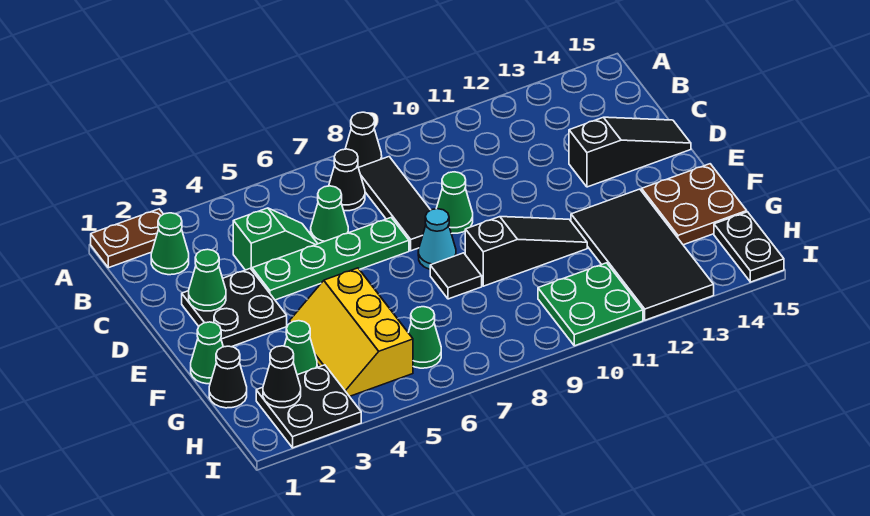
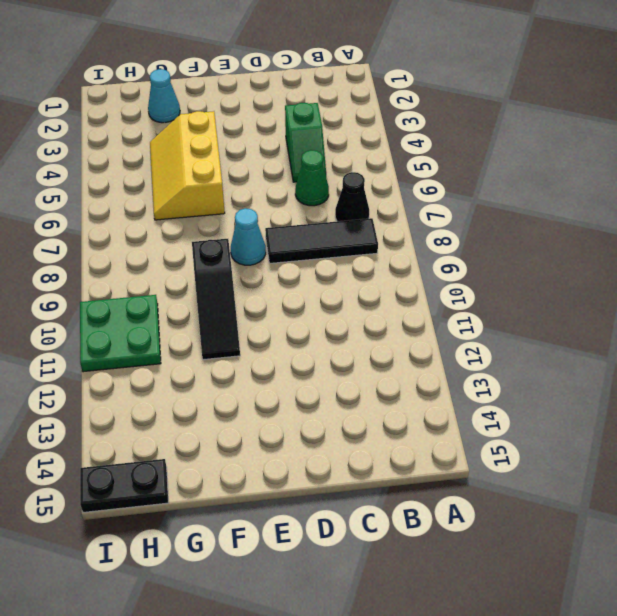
yellow slope F4:G6 level 1 top F -> yellow slope F4:H5 level 1 top 5
cyan cone G2 level 1 -> none
none -> brown plate A1:A2 level 1
none -> black cone A8 level 1
none -> green cone B2 level 1

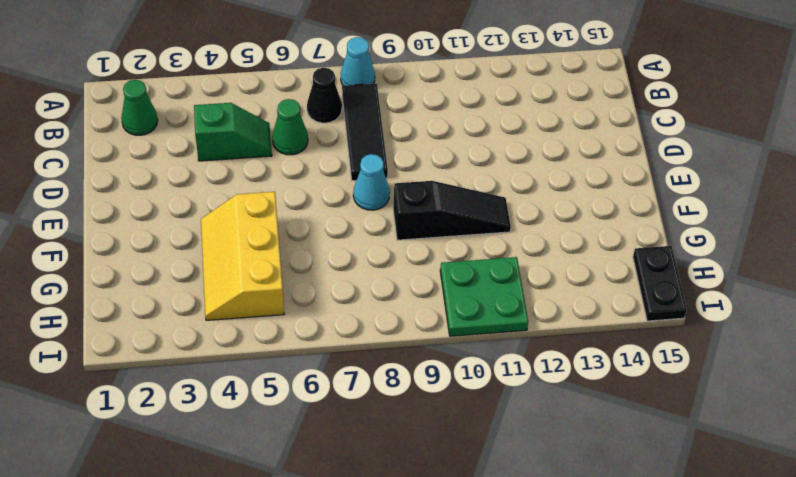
cyan cone A8 level 1 -> black cone A8 level 1
none -> brown plate A1:A2 level 1
none -> black plate D2:E3 level 1
none -> green plate D4:D7 level 1

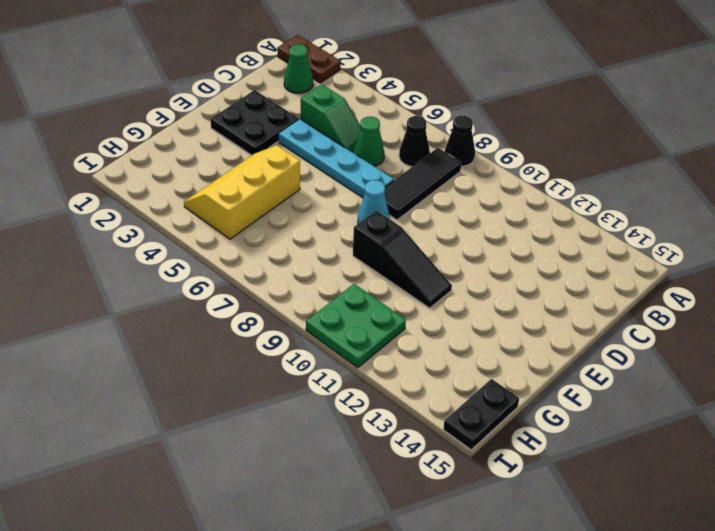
cyan plate D4:D7 level 1 -> green plate D4:D7 level 1
none -> green cone D9 level 1
none -> black slope D13:D15 level 1 top 13
none -> green cone F1 level 1

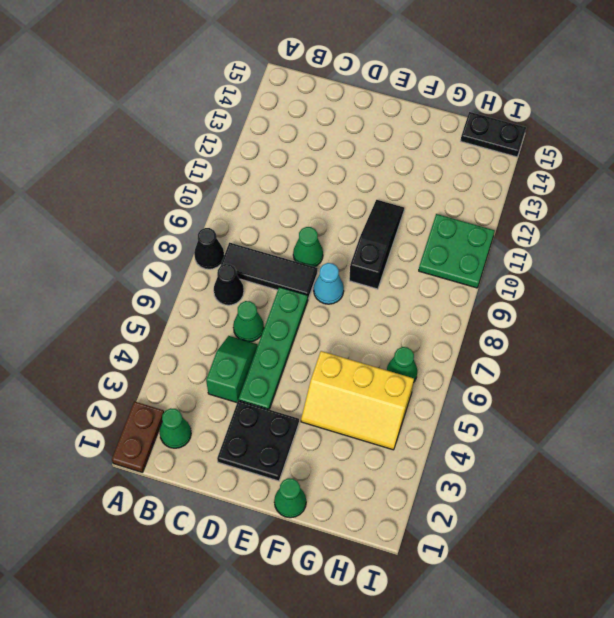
none -> black slope D13:D15 level 1 top 13
none -> black tile F8 level 1
none -> black tile F12:I13 level 1

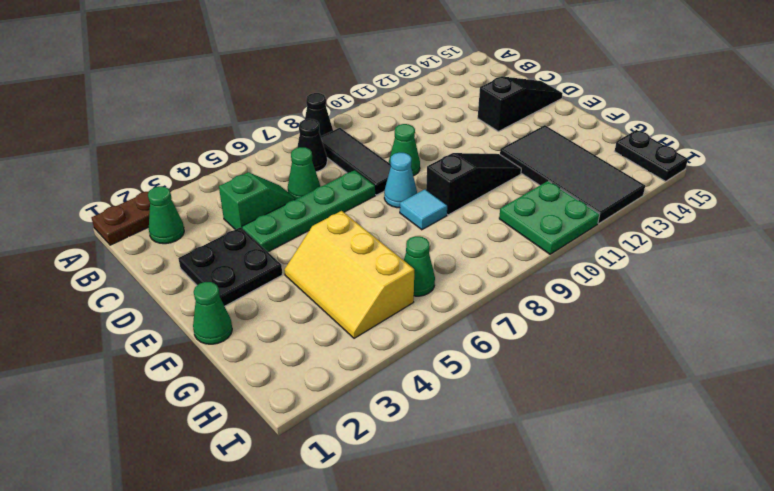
cyan tile F8 level 1 -> black tile F8 level 1
none -> brown plate F14:G15 level 1
none -> black cone G1 level 1
none -> green cone G3 level 1

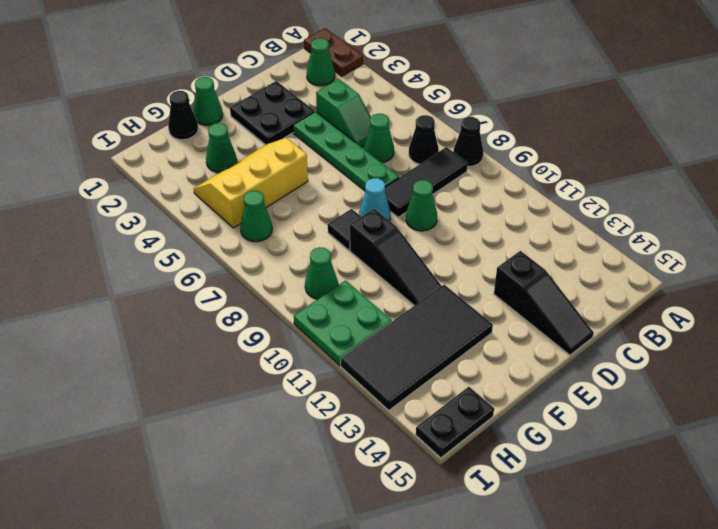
green cone H9 level 1 -> green cone D2 level 2
none -> brown plate F14:G15 level 1
none -> black plate H2:I3 level 1
none -> black cone H2 level 2

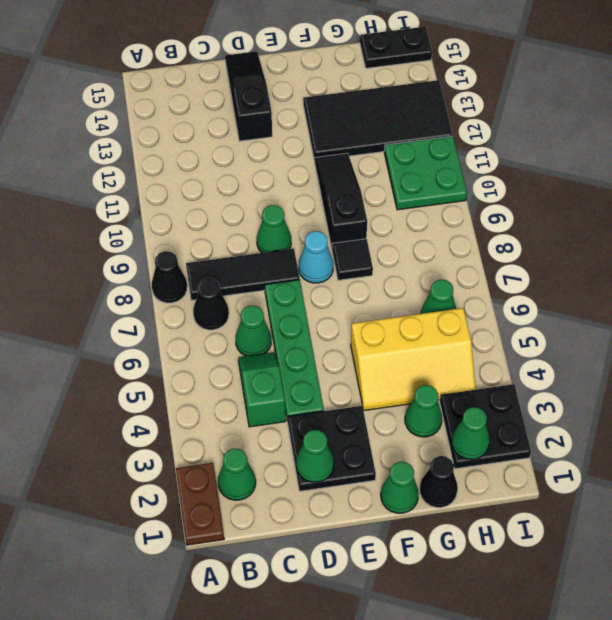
green cone H2 level 2 -> black cone H2 level 2
none -> brown plate F14:G15 level 1

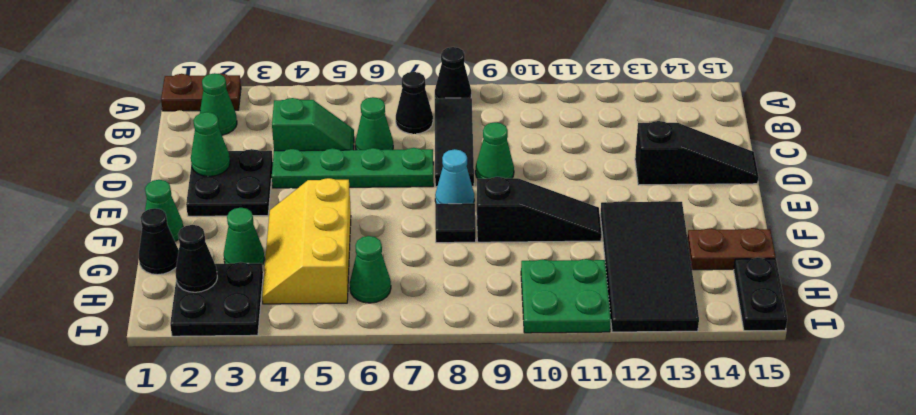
brown plate G14:G15 level 1 -> brown plate F14:G15 level 1

